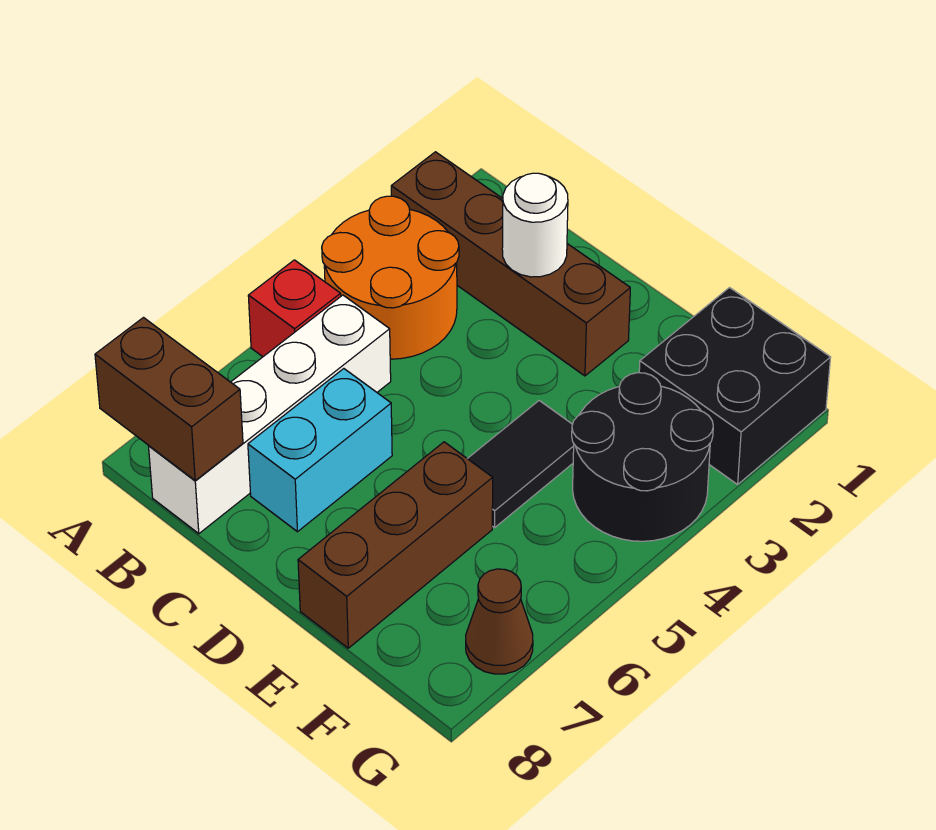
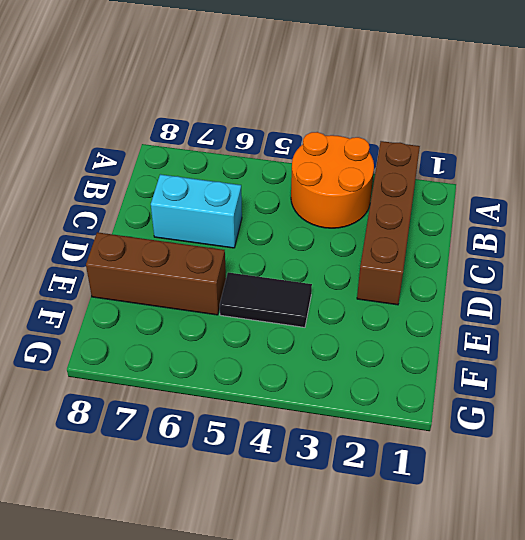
none -> red brick A5 level 1
none -> white brick B5:B8 level 1
none -> black brick F1:G2 level 1

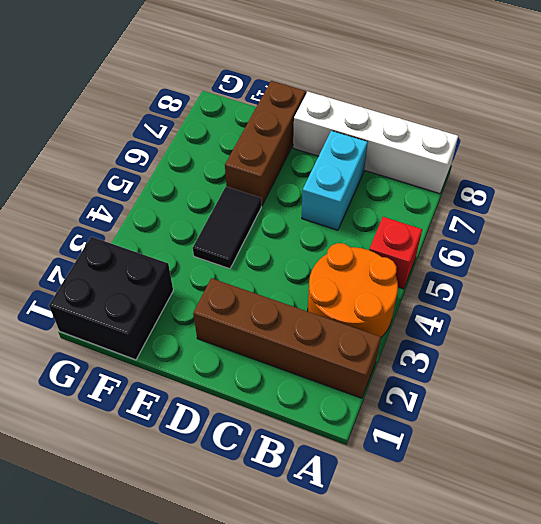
white brick A8:D8 level 1 -> white brick B5:B8 level 1
none -> black round brick F3:G4 level 1
none -> brown cone G7 level 1
none -> brown brick A8:B8 level 2

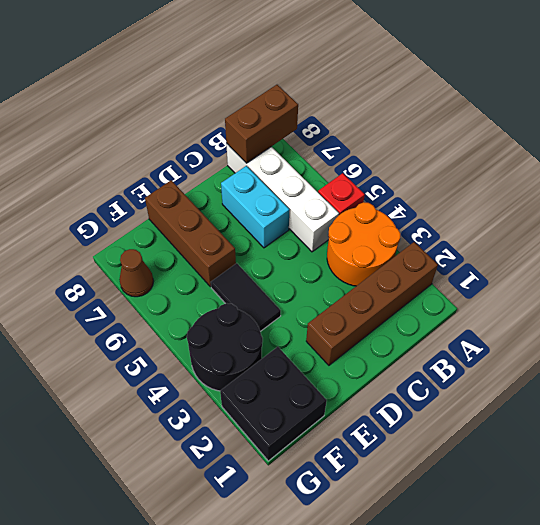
none -> white round brick C2 level 2

